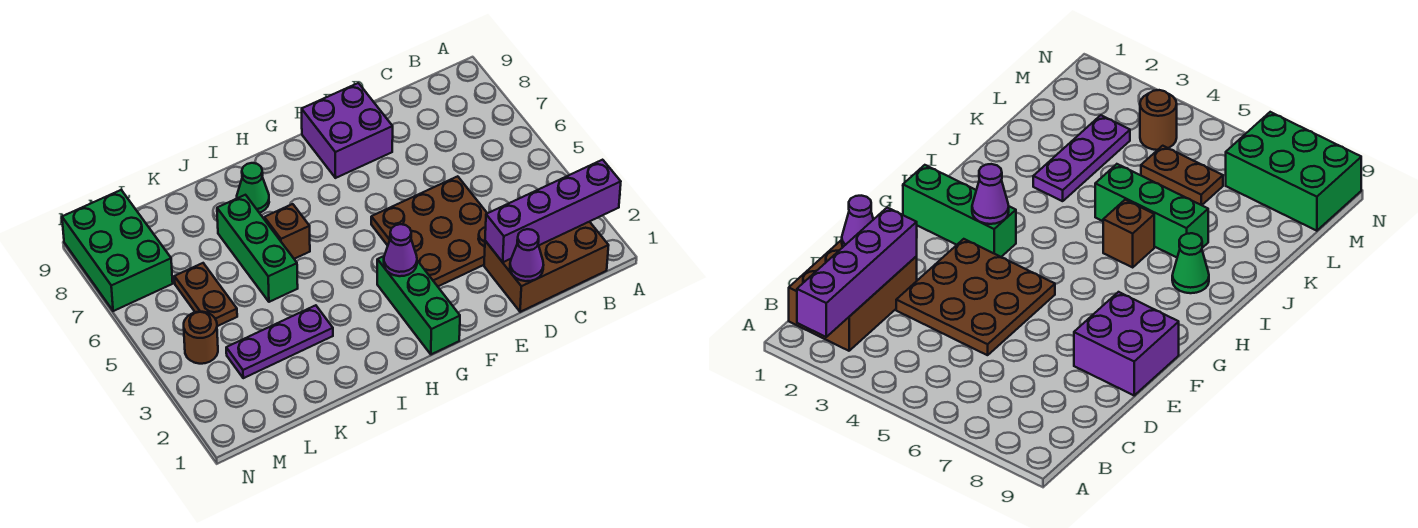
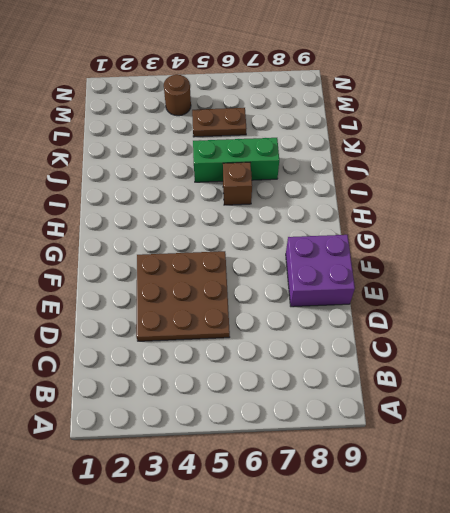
none -> brown brick B1:D2 level 1
none -> green brick G1:G3 level 1
none -> green cone I8 level 1

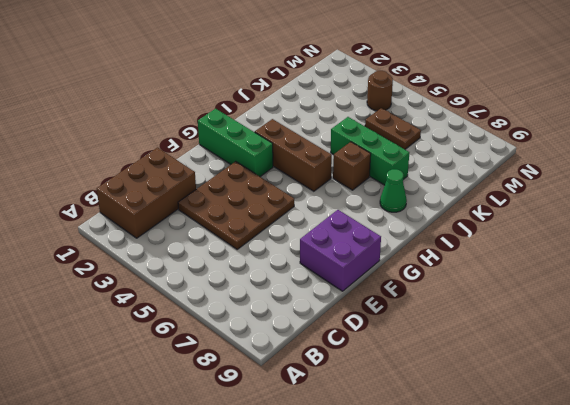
brown brick H3:H5 level 1 -> none
none -> purple plate J3:L3 level 1
none -> green brick M7:N9 level 1
none -> purple brick A2:D2 level 2

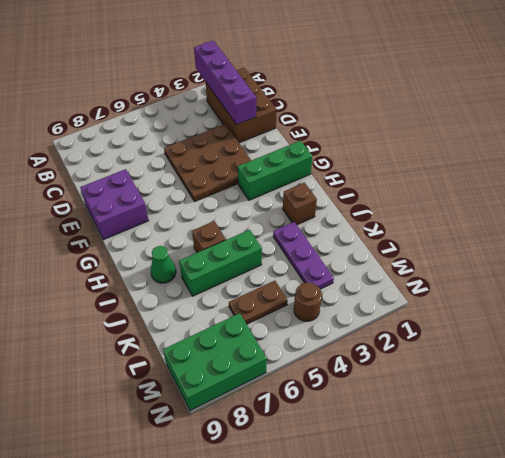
brown brick I2 level 1 -> none
none -> purple cone D1 level 2
none -> purple cone G3 level 2

